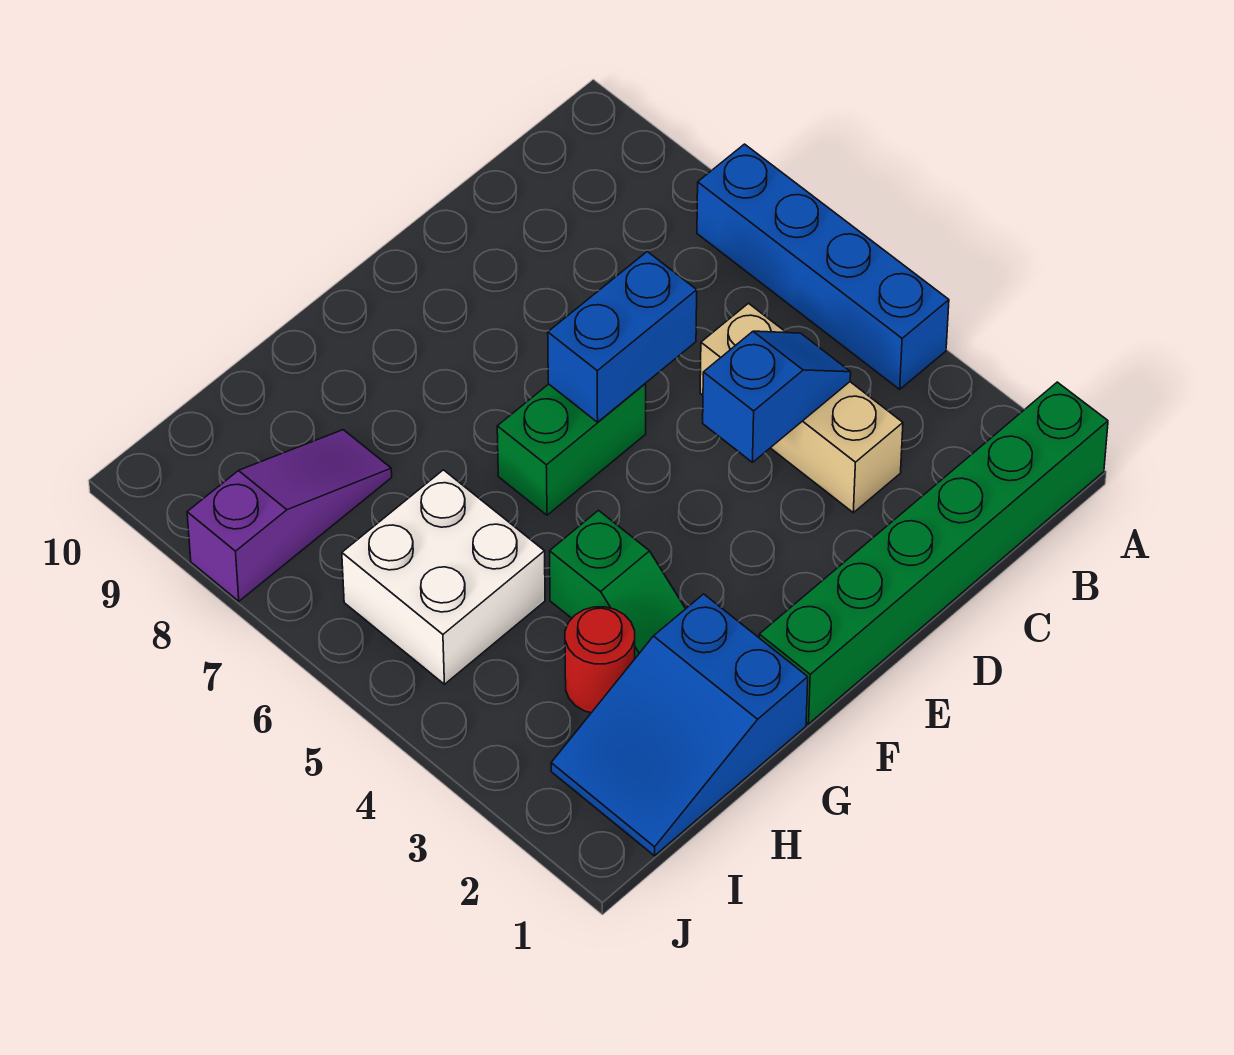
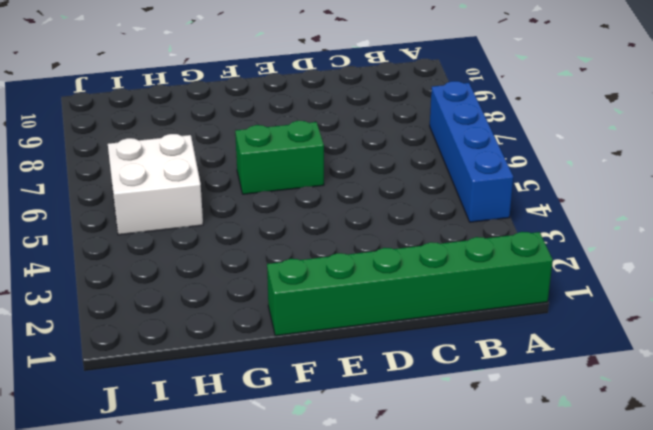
none -> tan brick C3:C5 level 1
none -> blue slope G1:I2 level 1 top G

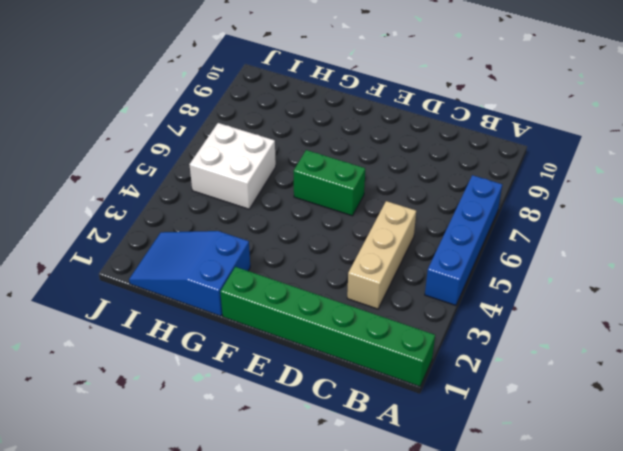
none -> green slope G3:G4 level 1 top 4
none -> red round brick H3 level 1

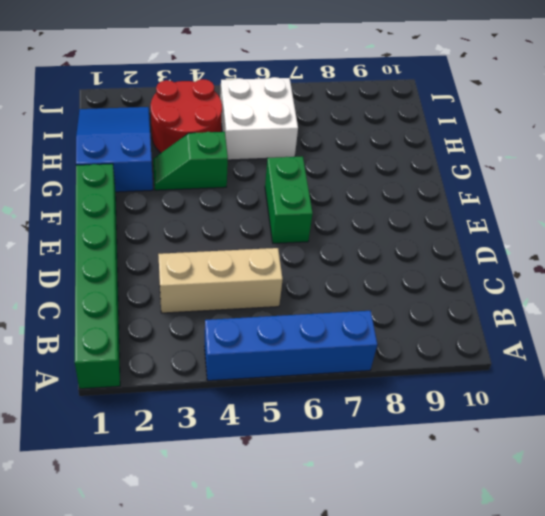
red round brick H3:I4 level 1 -> red round brick H3 level 1
none -> purple slope H8:J8 level 1 top J
none -> blue slope C4:D4 level 2 top D

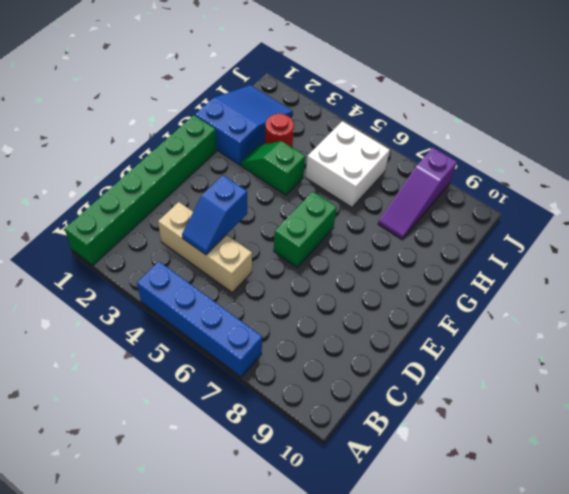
none -> blue brick D6:E6 level 2

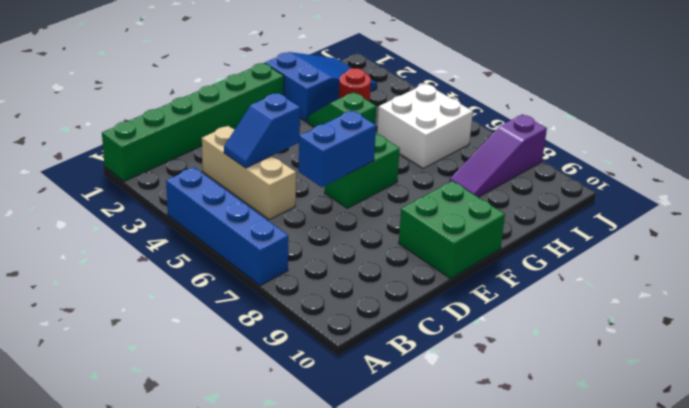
green brick E9:F10 level 1 -> none

